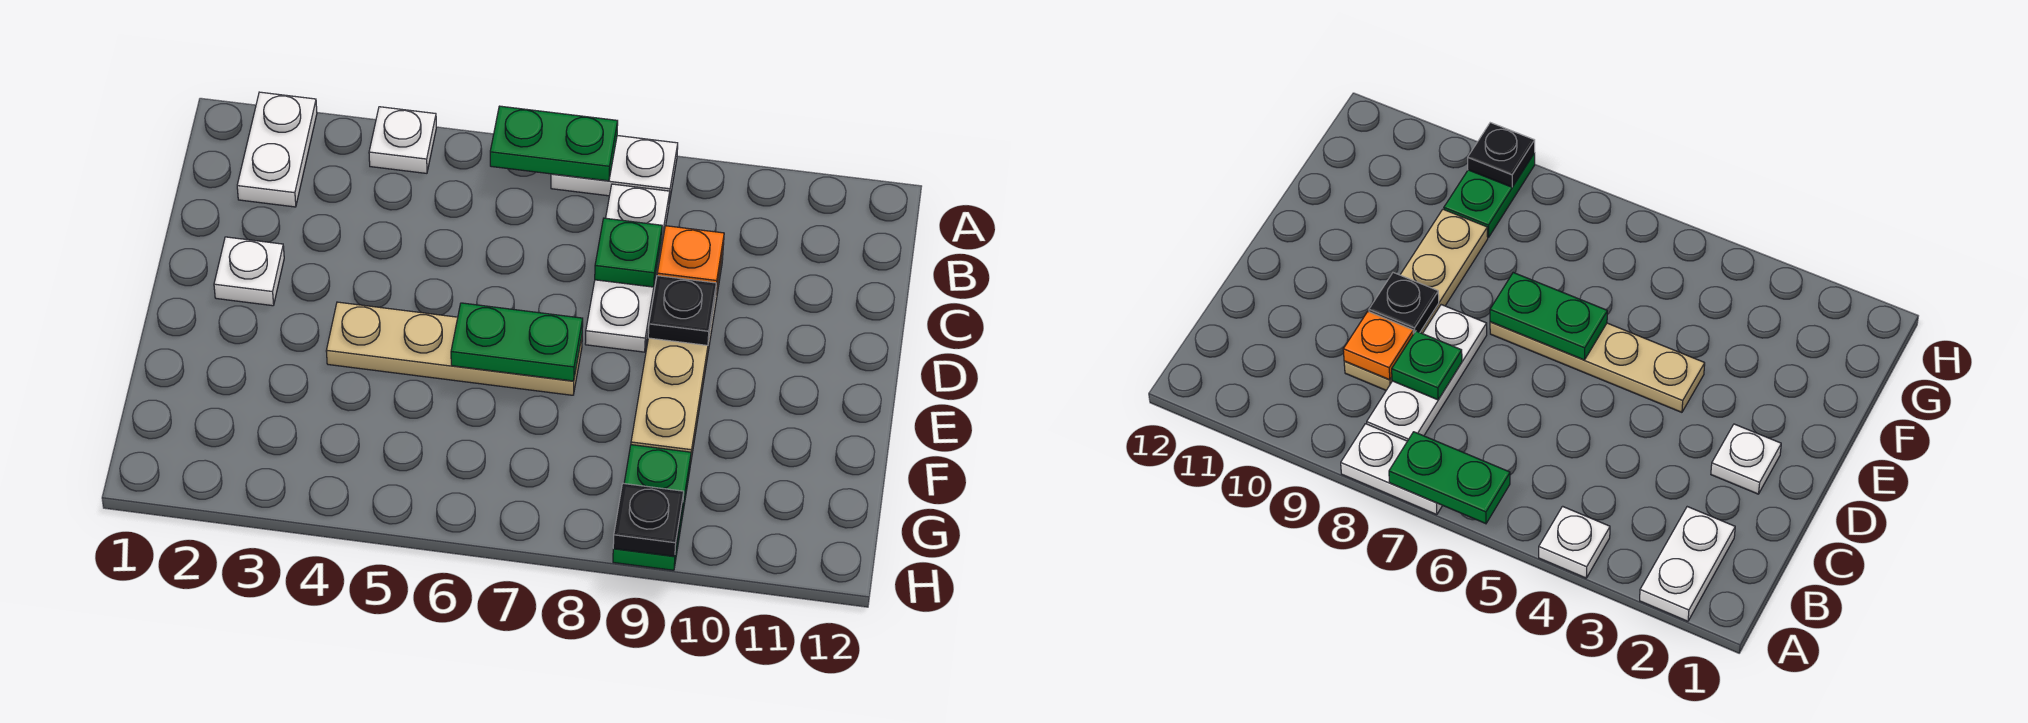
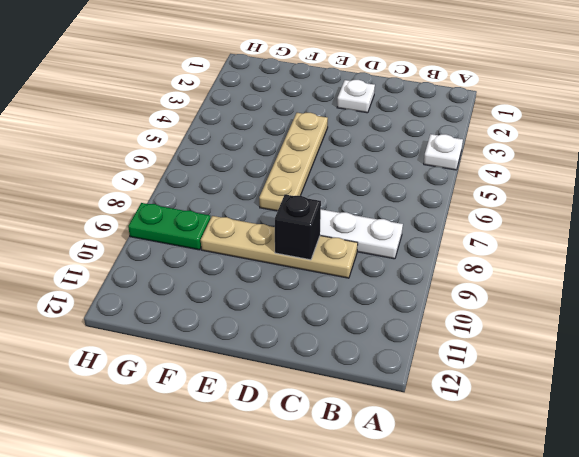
black brick D9 level 2 -> black plate D9 level 2
none -> white plate A2:B2 level 1
none -> white plate A7:A8 level 1
none -> green plate A6:A7 level 2

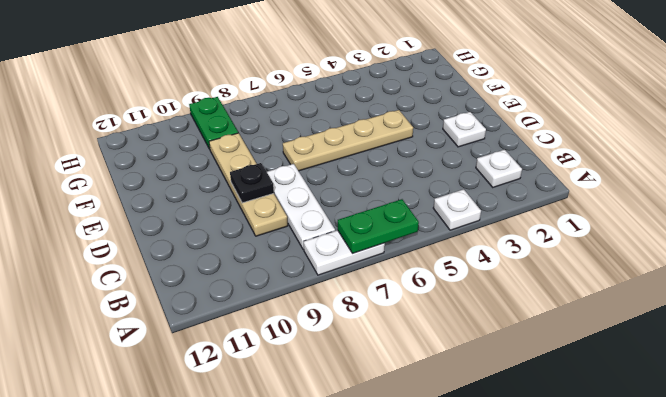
white plate B2 level 1 -> white plate A2:B2 level 1
none -> green plate C8 level 2
none -> orange plate C9 level 2
none -> green plate E6:E7 level 2

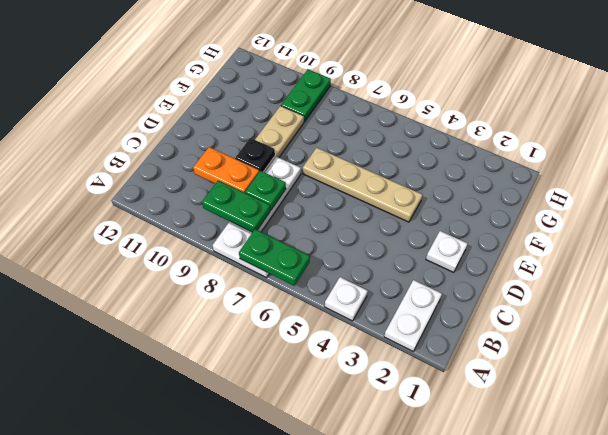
green plate B8:B9 level 2 -> green plate E6:E7 level 2
orange plate C9:C10 level 2 -> orange plate C9 level 2
none -> black plate H9 level 2

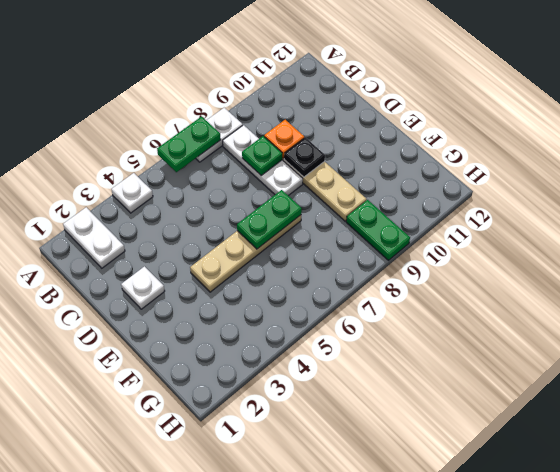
none -> black plate H9 level 2

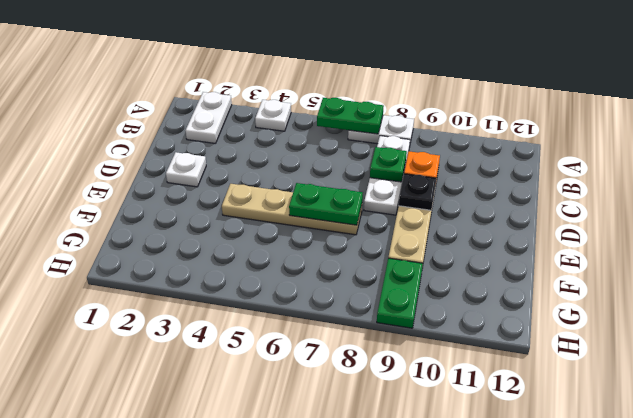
none -> black plate H9 level 2

